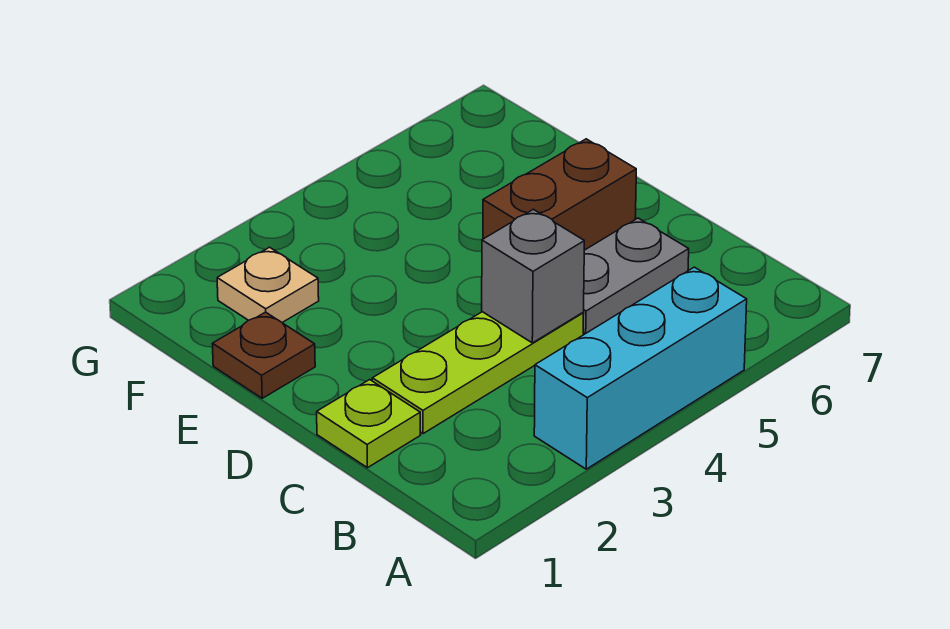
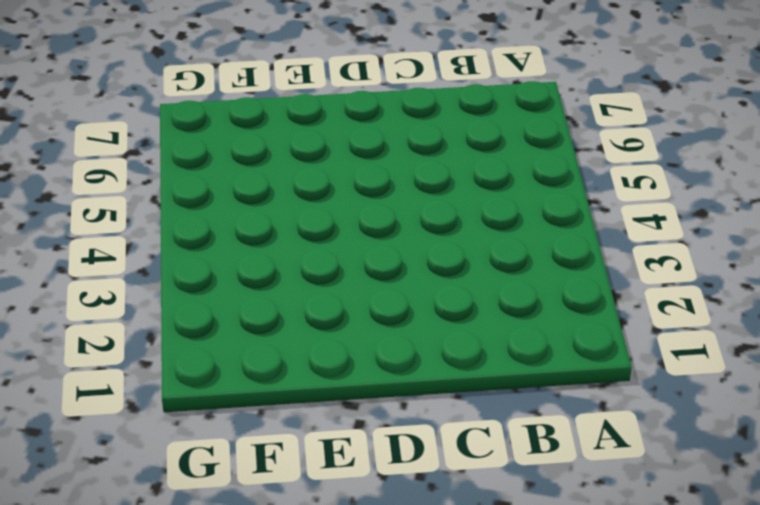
none -> cyan brick A3:A5 level 1
none -> lime plate C1 level 1

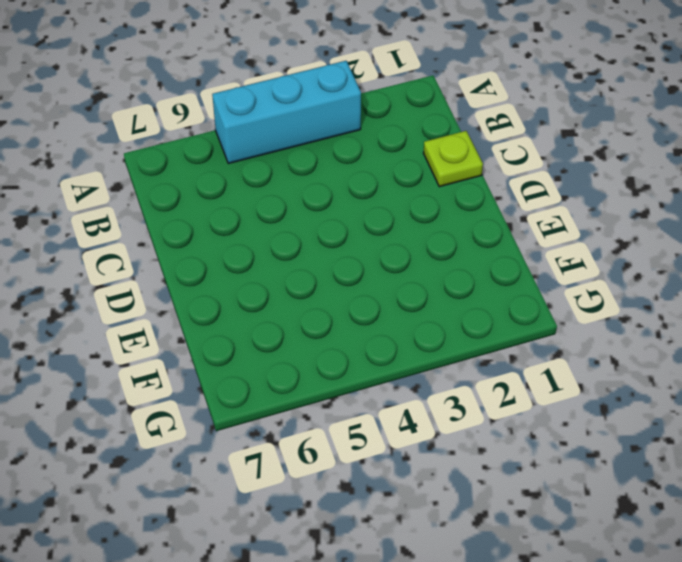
none -> lime plate C2:C4 level 1
none -> grey plate C5:C6 level 1

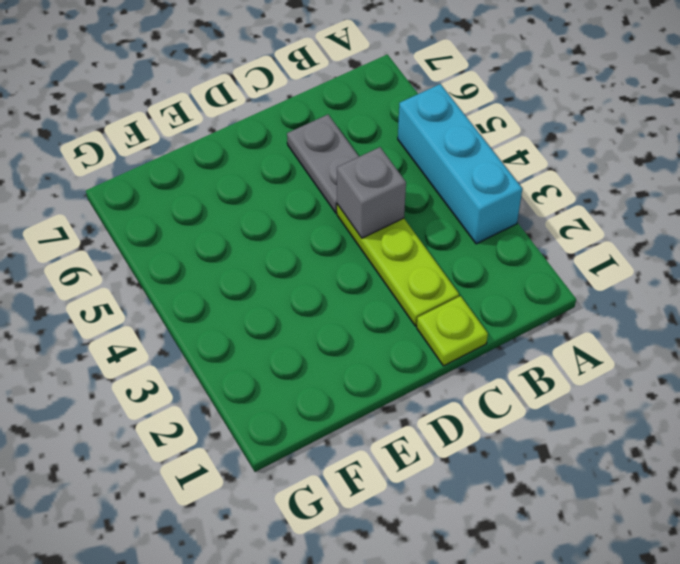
none -> brown brick D5:D6 level 1
none -> brown plate E1 level 1

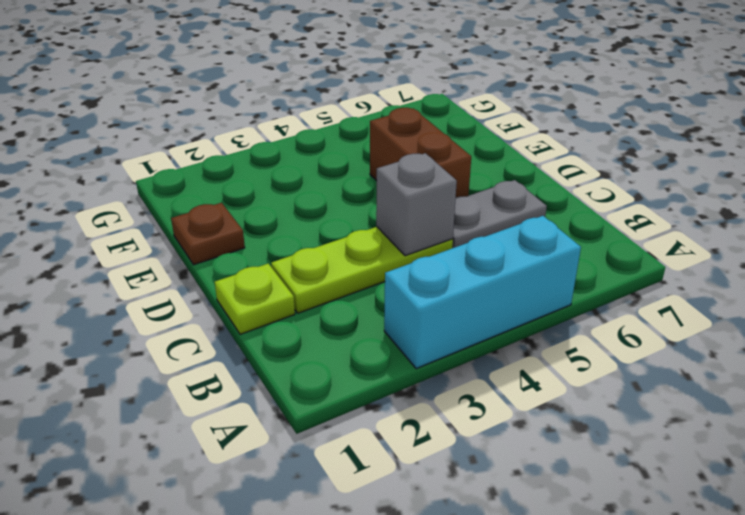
brown brick D5:E5 level 1 -> brown brick D5:D6 level 1
none -> tan plate F2 level 1

